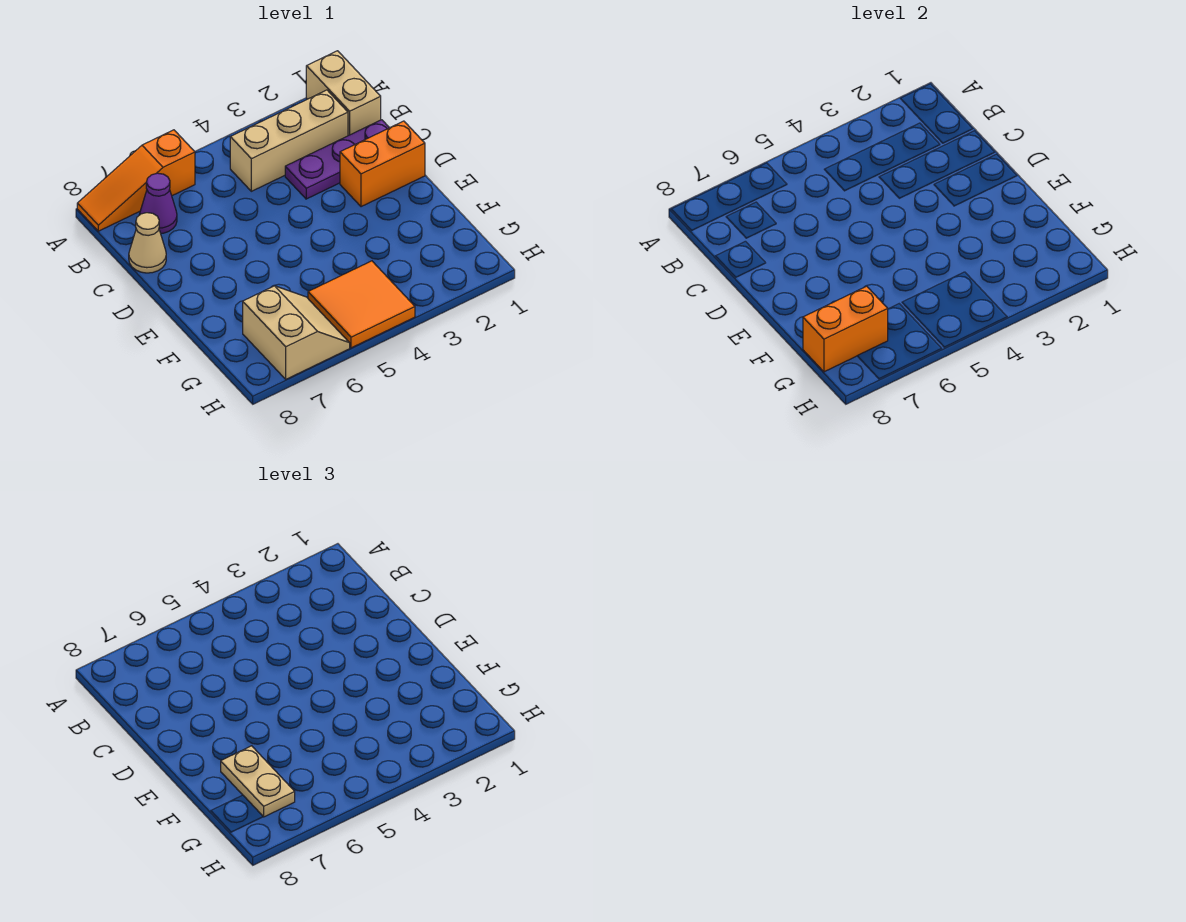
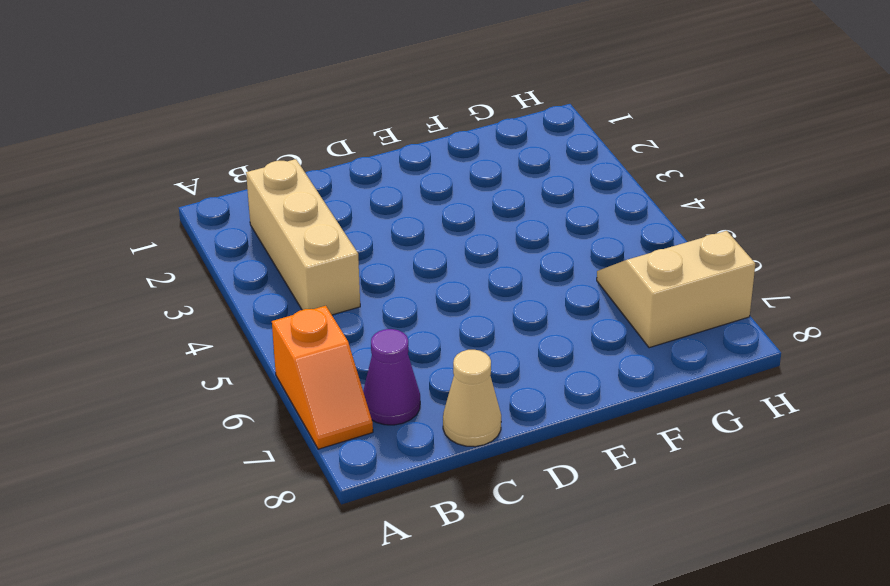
orange slope A6:A7 level 1 top 6 -> orange slope A6:A8 level 1 top 6
none -> tan brick A1:B1 level 1
none -> purple plate C1:C3 level 1

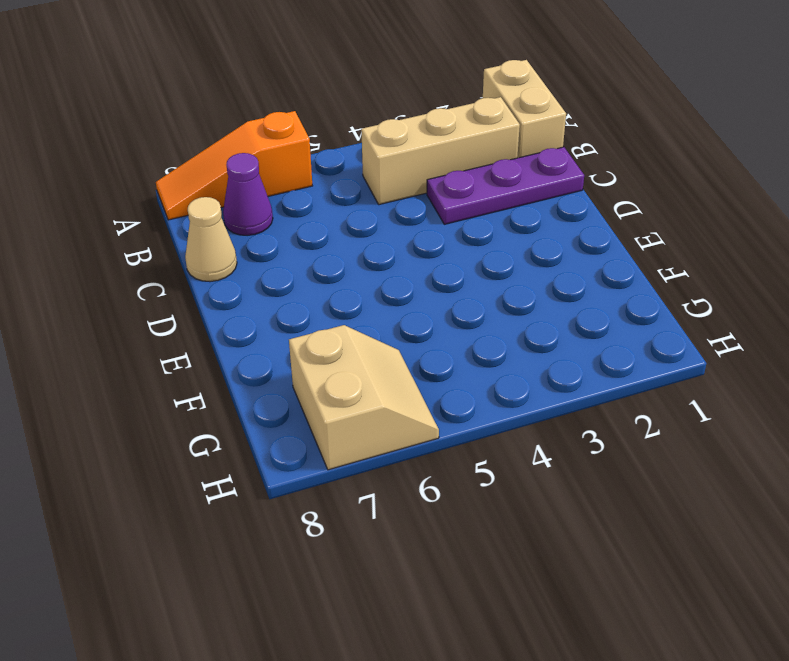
none -> orange brick D1:D2 level 1
none -> orange tile G4:H5 level 1

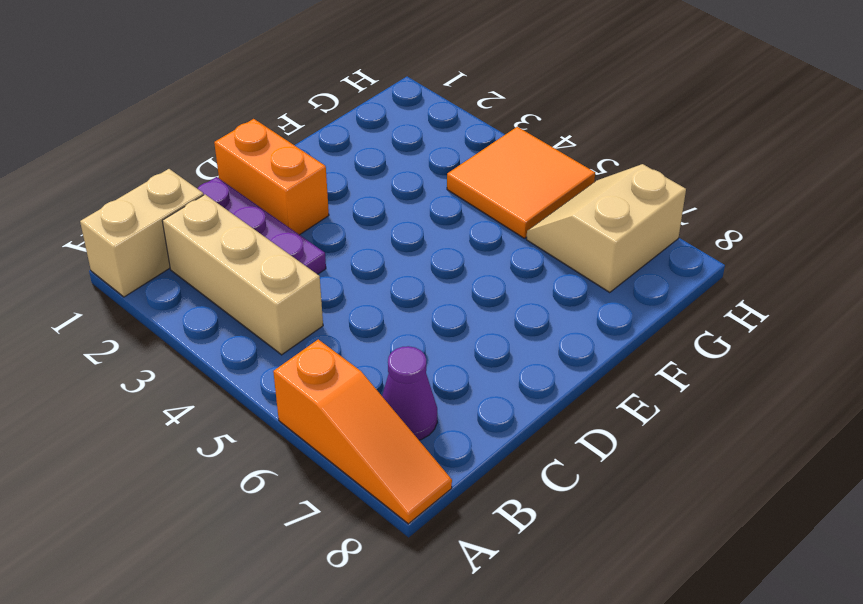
none -> tan cone C8 level 1
none -> orange brick G7:G8 level 2

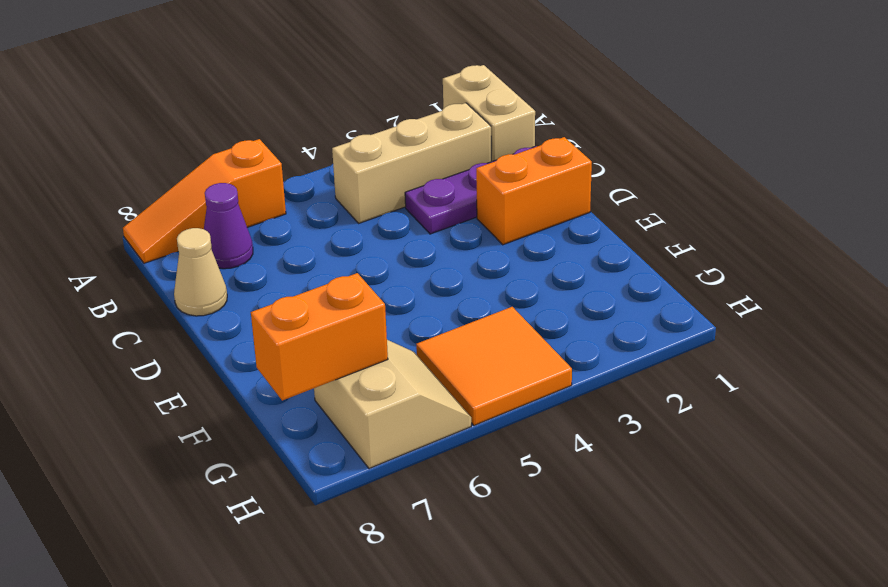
none -> tan plate F7:G7 level 3

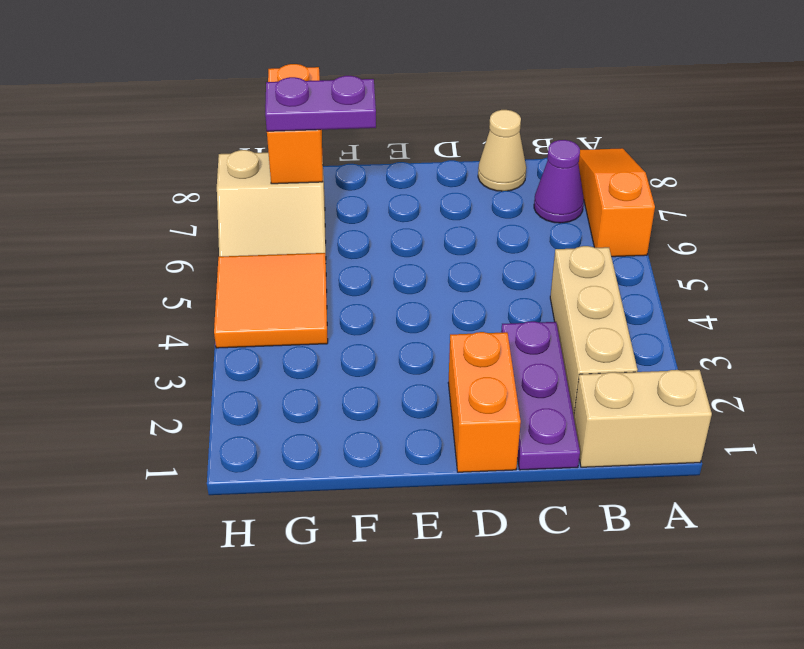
purple plate F7:G7 level 3 -> tan plate F7:G7 level 3

